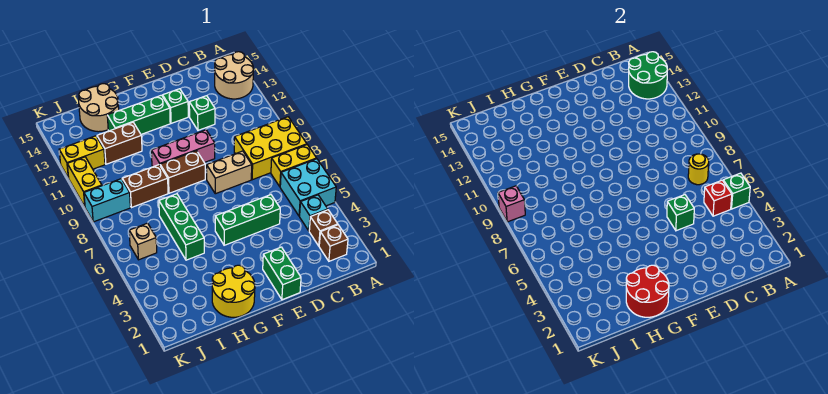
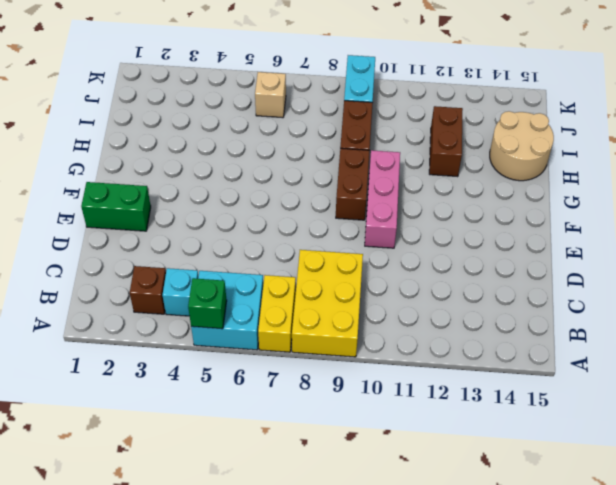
none -> tan round brick A13:B14 level 1
none -> brown brick B2 level 1
none -> green brick D5:F5 level 1
none -> tan brick D8:E8 level 1

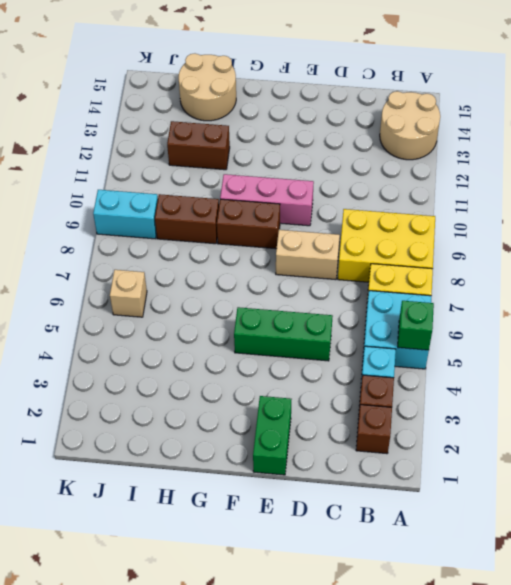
none -> green brick D12 level 1
none -> green brick E13 level 1
none -> green brick F13:H13 level 1
none -> yellow round brick G1:H2 level 1

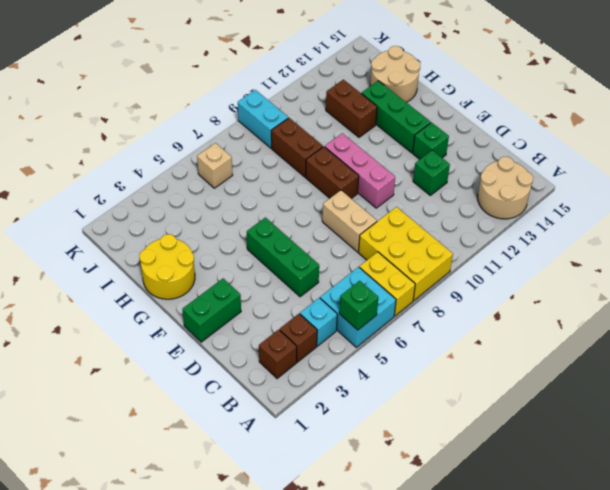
none -> green brick H5:H7 level 1
none -> yellow brick J12:K12 level 1
none -> yellow brick K10:K11 level 1
none -> green round brick A13:B14 level 2

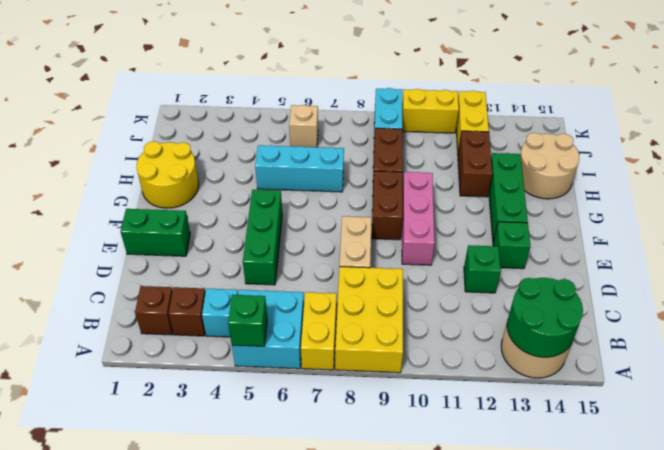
cyan brick H5:H7 level 1 -> green brick H5:H7 level 1
none -> red brick B5 level 2
none -> yellow round brick B7 level 2
none -> green brick D5 level 2
none -> red round brick G1:H2 level 2

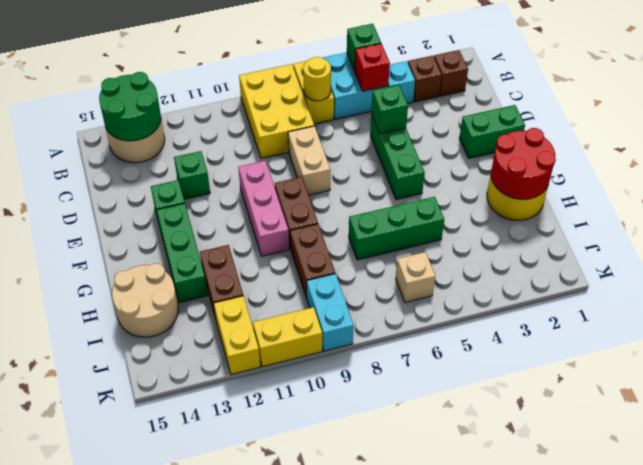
none -> pink brick K9 level 2

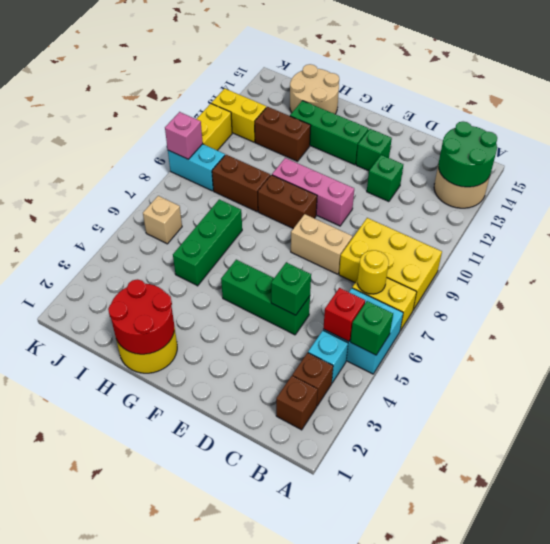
none -> green brick E1:E2 level 1

